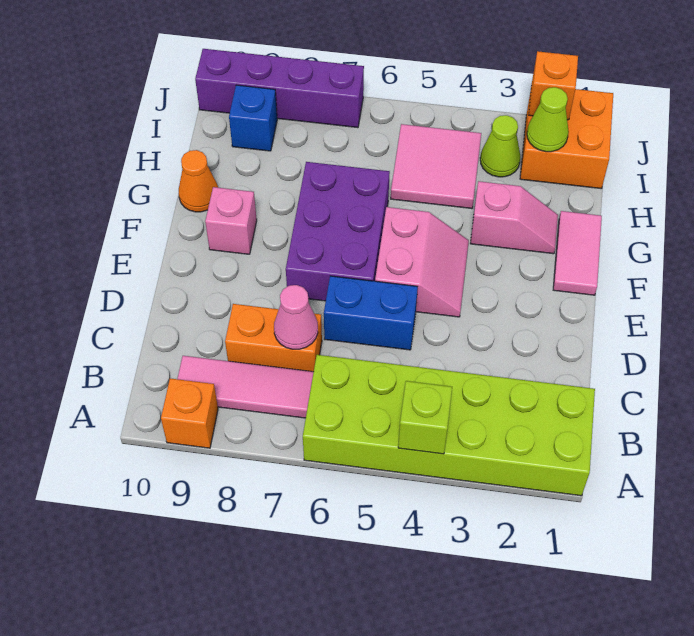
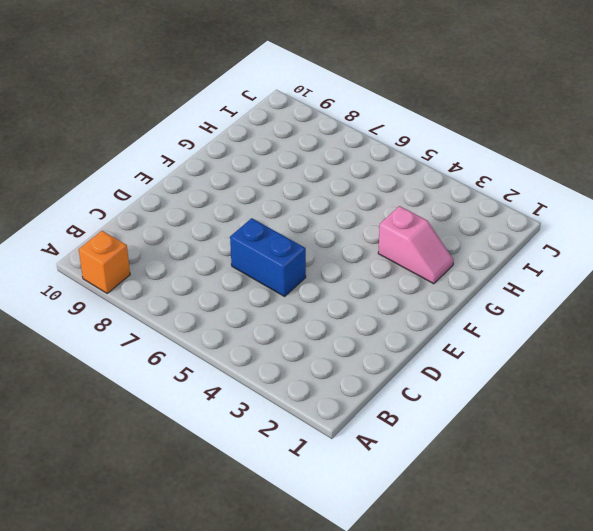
none -> lime brick A1:B6 level 1
none -> pink tile B7:B9 level 1
none -> orange brick C7:C8 level 1

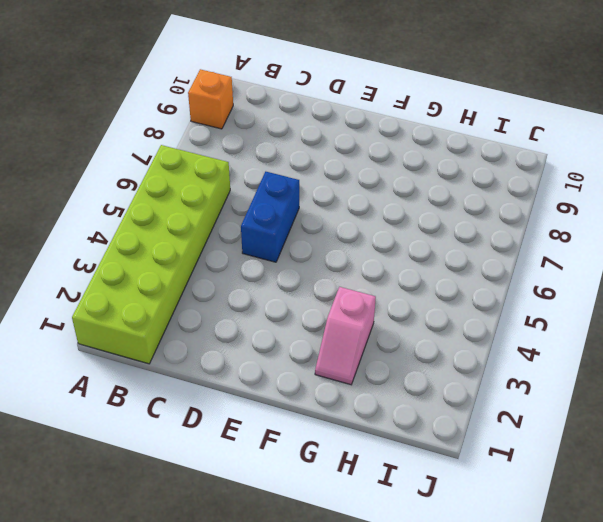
none -> pink tile B7:B9 level 1
none -> orange brick C7:C8 level 1
none -> pink slope E4:F5 level 1 top 5

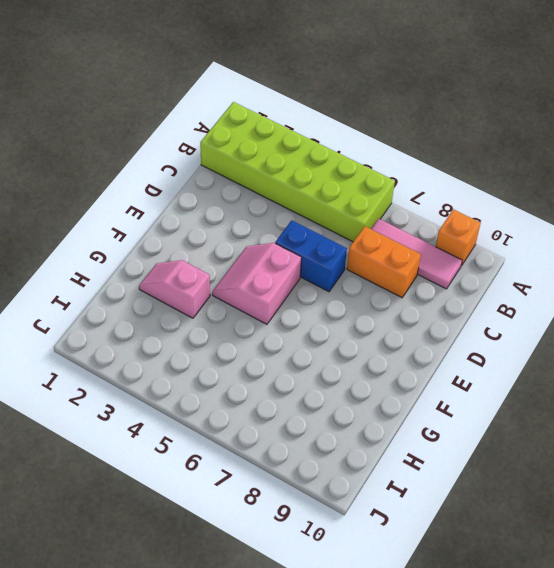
none -> purple brick E6:G7 level 1
none -> pink tile F1:G1 level 1
none -> pink brick F9 level 1

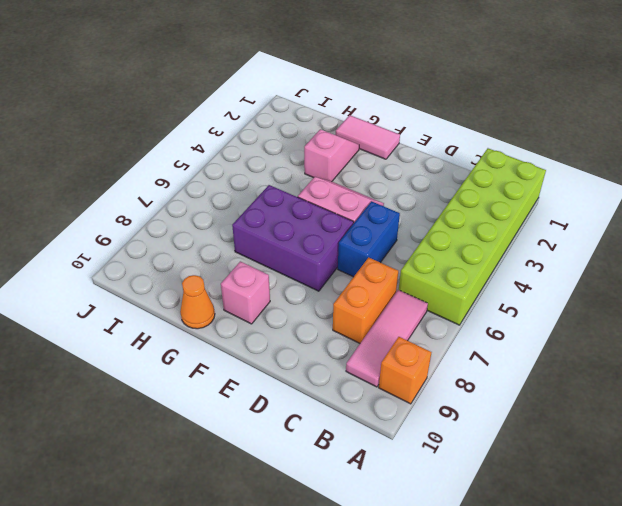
none -> pink tile H4:I5 level 1
none -> orange brick I1:J2 level 1
none -> lime cone I3 level 1

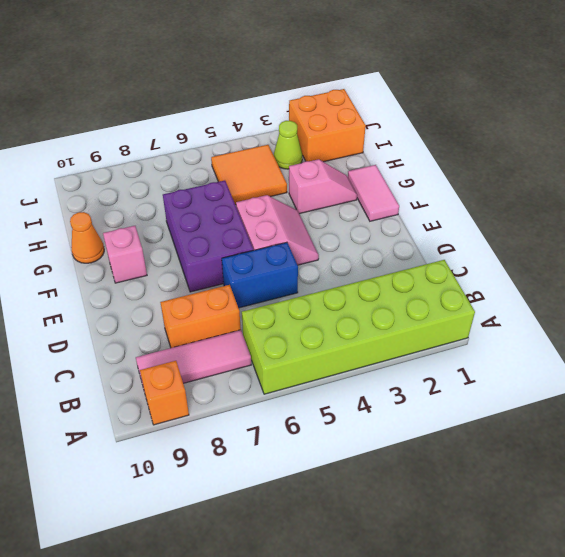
orange tile H4:I5 level 1 -> pink tile H4:I5 level 1
none -> blue brick I9 level 1
none -> purple brick J7:J10 level 1
none -> lime brick A4 level 2

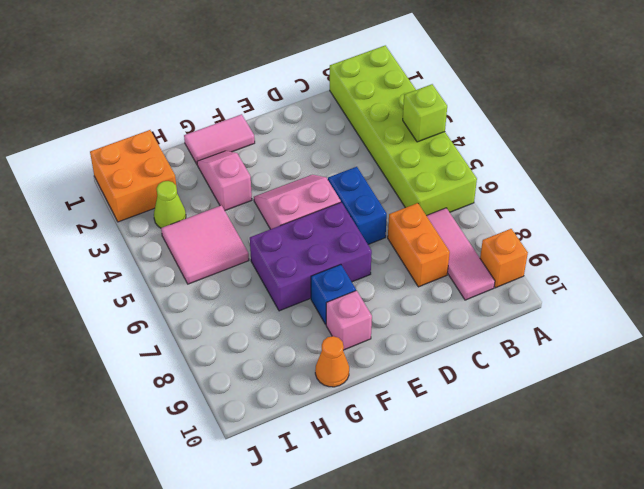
blue brick F8 level 1 -> blue brick I9 level 1
none -> purple brick J7:J10 level 1
none -> pink cone C7 level 2
none -> lime cone I2 level 2

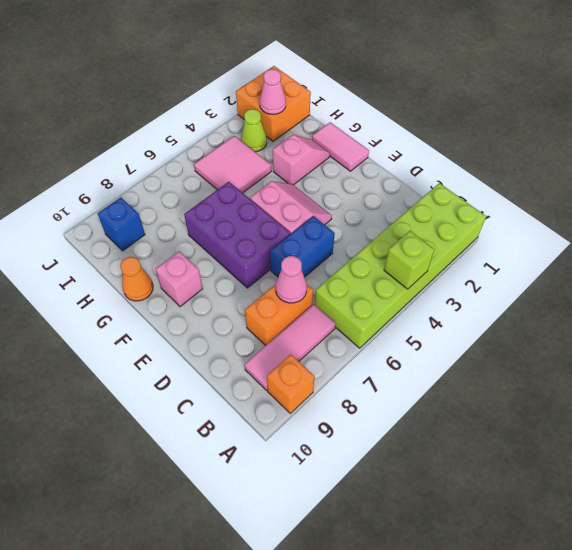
pink cone I2 level 2 -> lime cone I2 level 2
none -> purple brick J7:J10 level 1
none -> orange brick J2 level 2

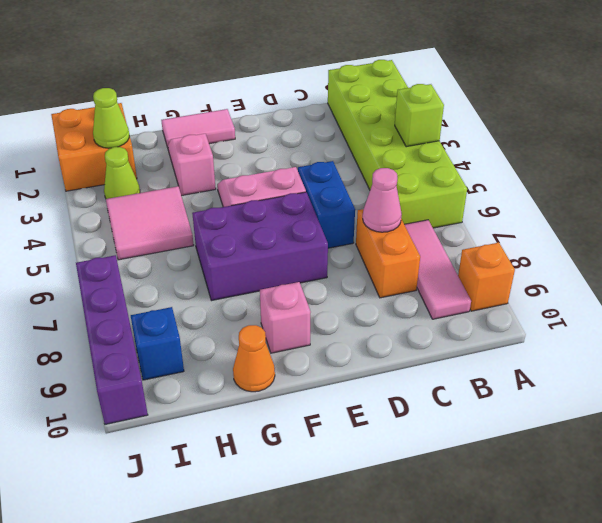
none -> orange brick J2 level 2

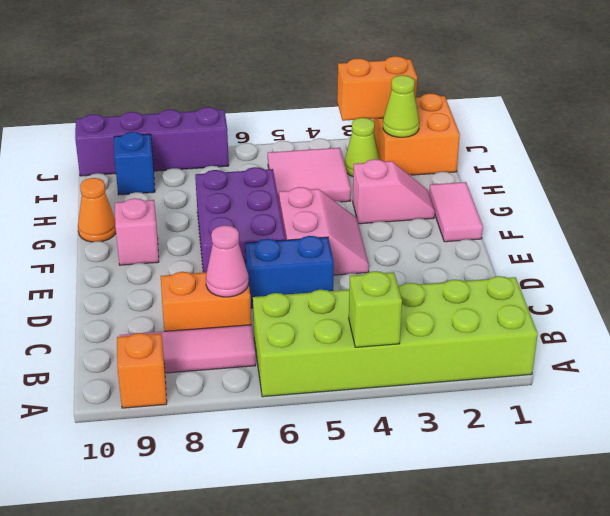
orange brick J2:J3 level 2 -> orange brick J2 level 2

